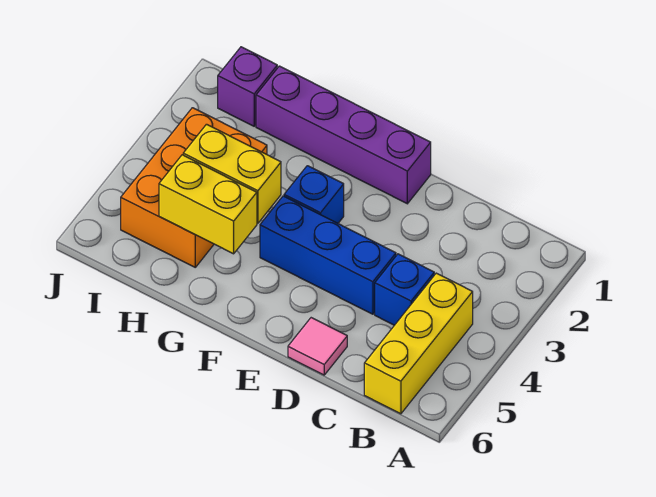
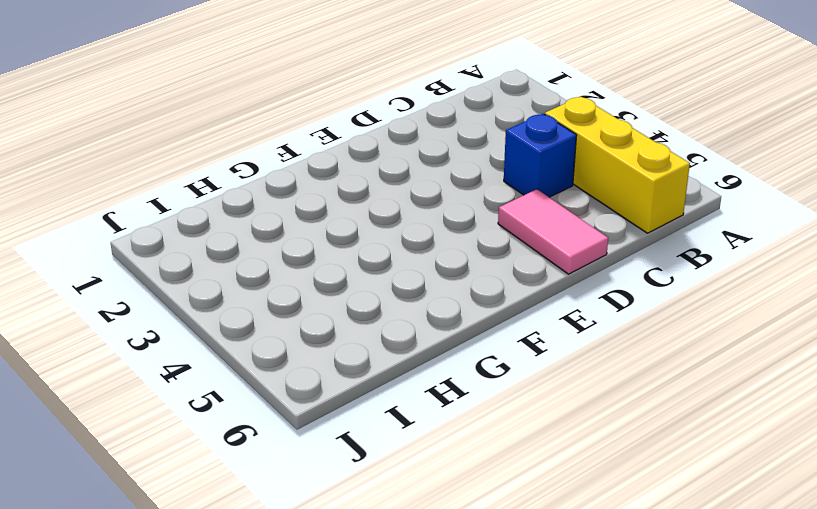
pink tile D5:D6 level 1 -> pink tile D6 level 1
none -> blue brick D4:F4 level 1
none -> purple brick E1:H1 level 1

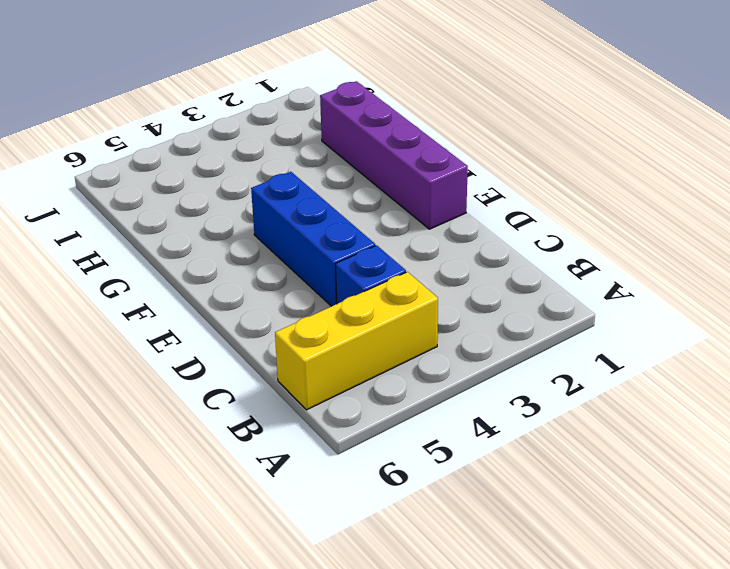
none -> pink tile D6 level 1
none -> blue brick F3 level 1

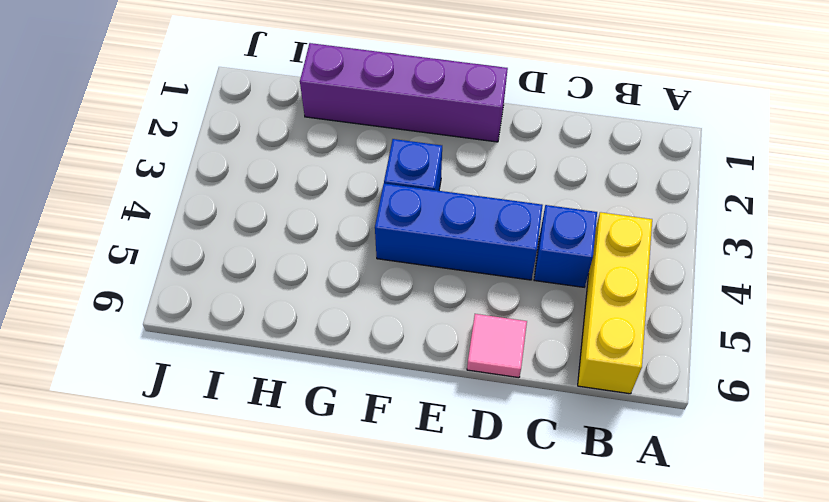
none -> orange brick H3:I5 level 1
none -> purple brick I1 level 1

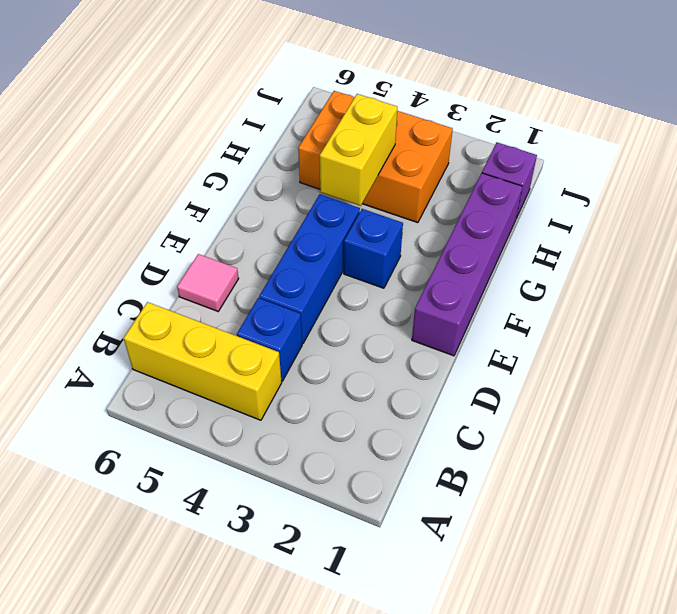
none -> yellow brick G5:H5 level 2

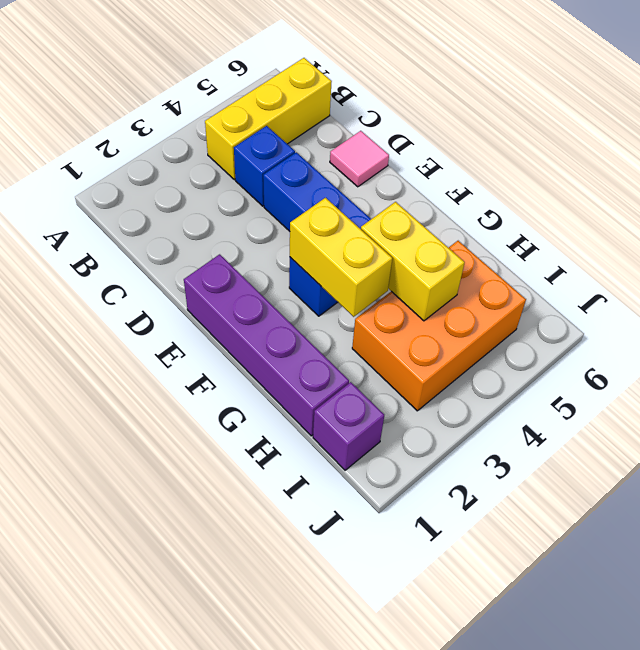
yellow brick F3:G3 level 2 -> yellow brick G5:H5 level 2

